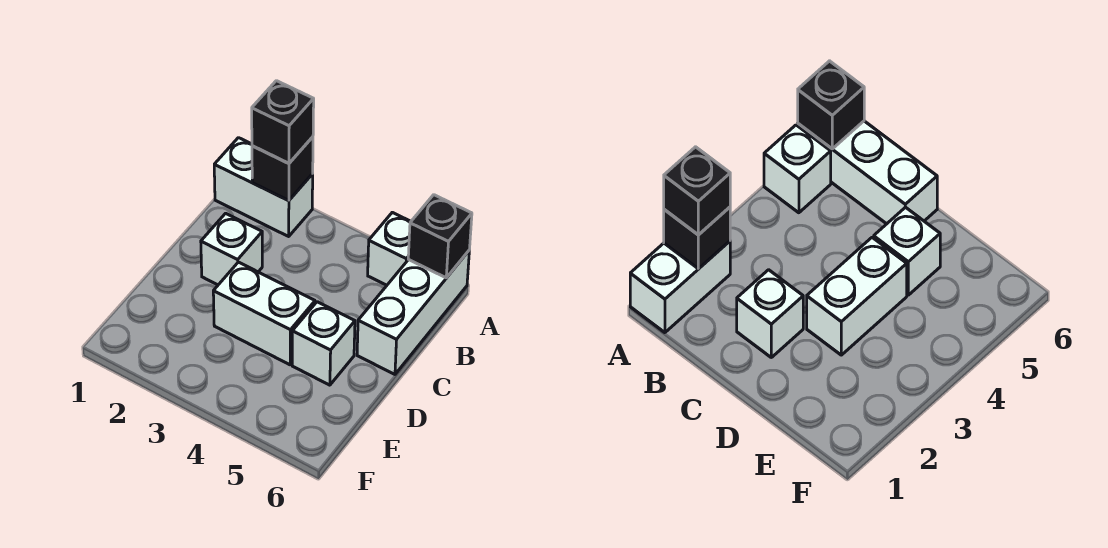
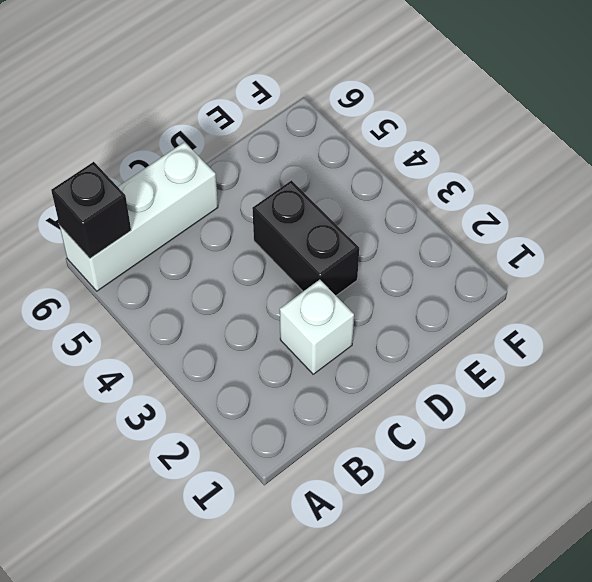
black brick D3:D4 level 1 -> white brick D3:D4 level 1
none -> white brick A1:A2 level 1
none -> white brick A5 level 1

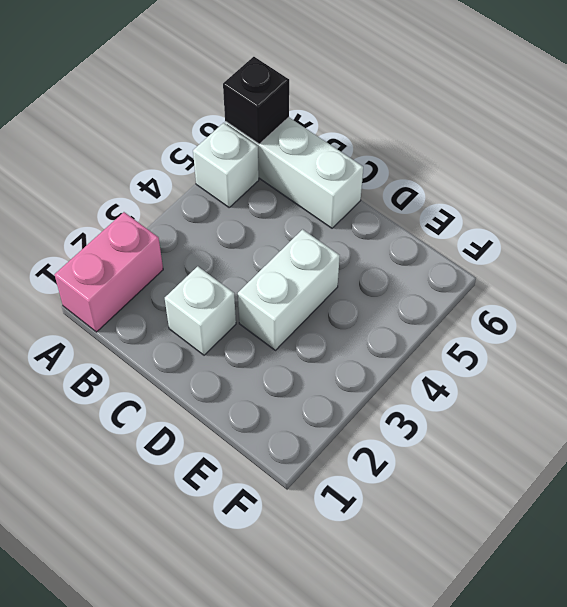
pink brick A1:A2 level 1 -> white brick A1:A2 level 1
none -> white brick D5 level 1
none -> black brick A2 level 2

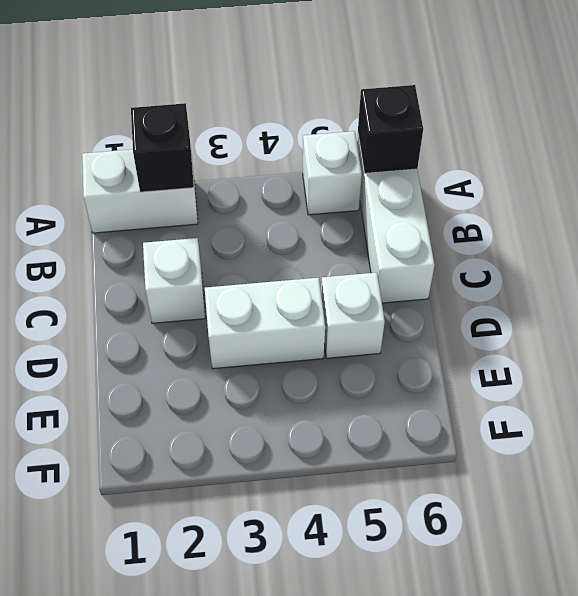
none -> black brick A2 level 3

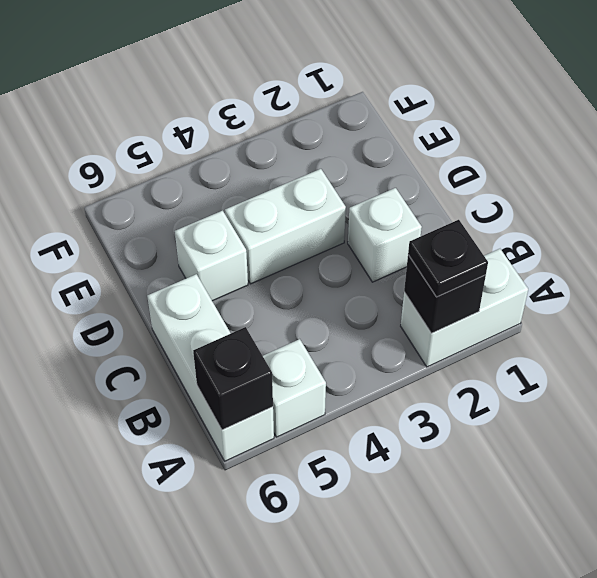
black plate A2 level 3 -> black brick A2 level 3

